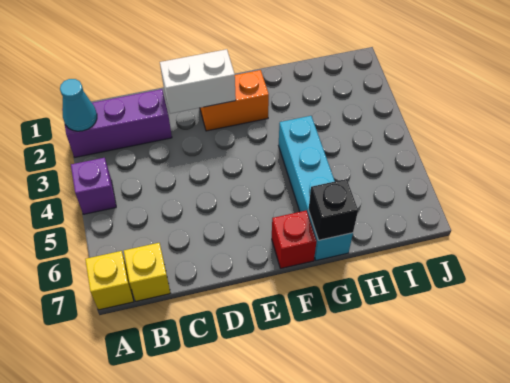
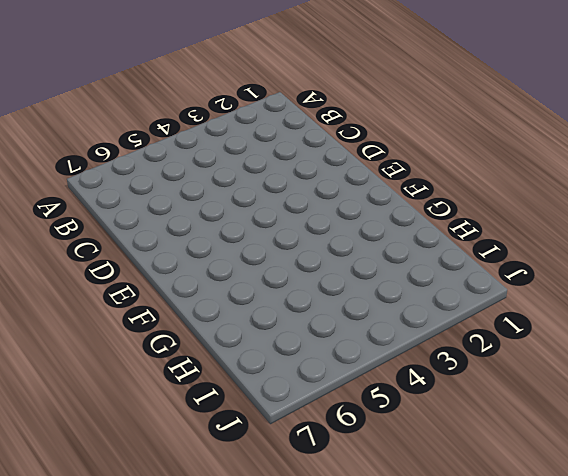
none -> purple brick A2:C2 level 1
none -> purple brick A4 level 1

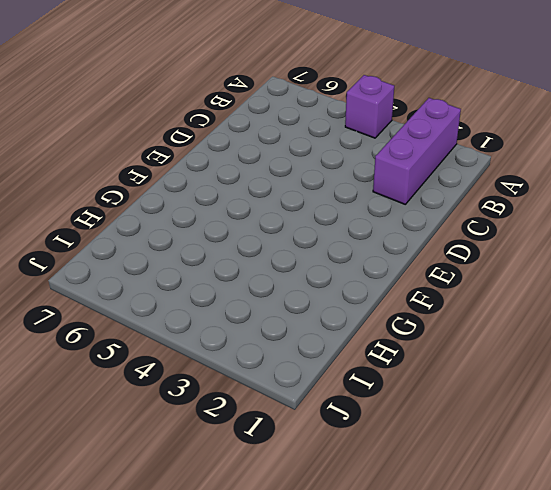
none -> yellow brick A7 level 1
none -> yellow brick B7 level 1

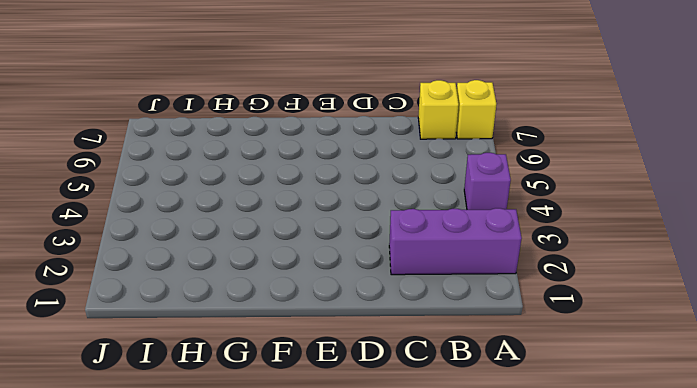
none -> orange brick E2:F2 level 1
none -> red brick F7 level 1

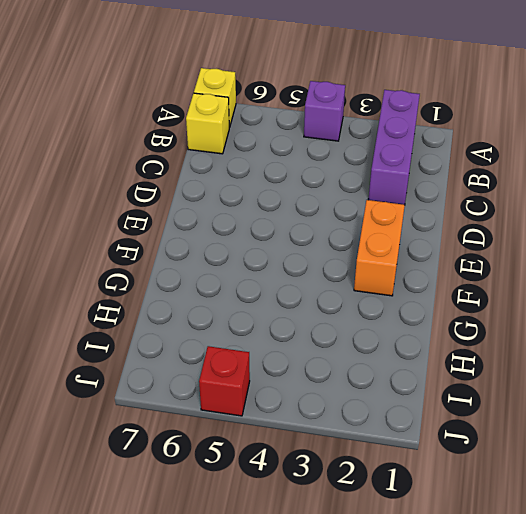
red brick J5 level 1 -> red brick F7 level 1
none -> cyan brick G4:G7 level 1
none -> cyan cone A2 level 2

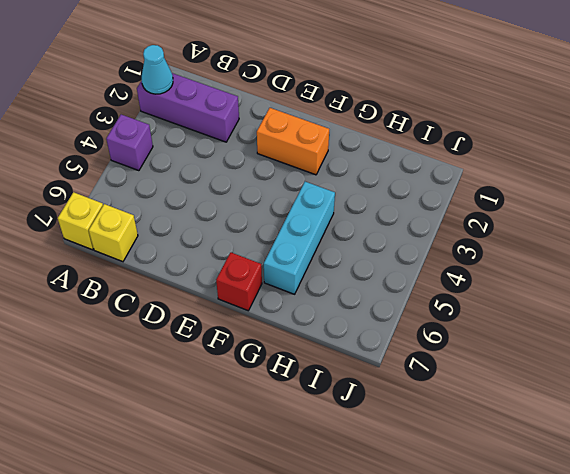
cyan brick G4:G6 level 1 -> cyan brick G4:G7 level 1
none -> white brick D2:E2 level 2
none -> black brick G7 level 2

